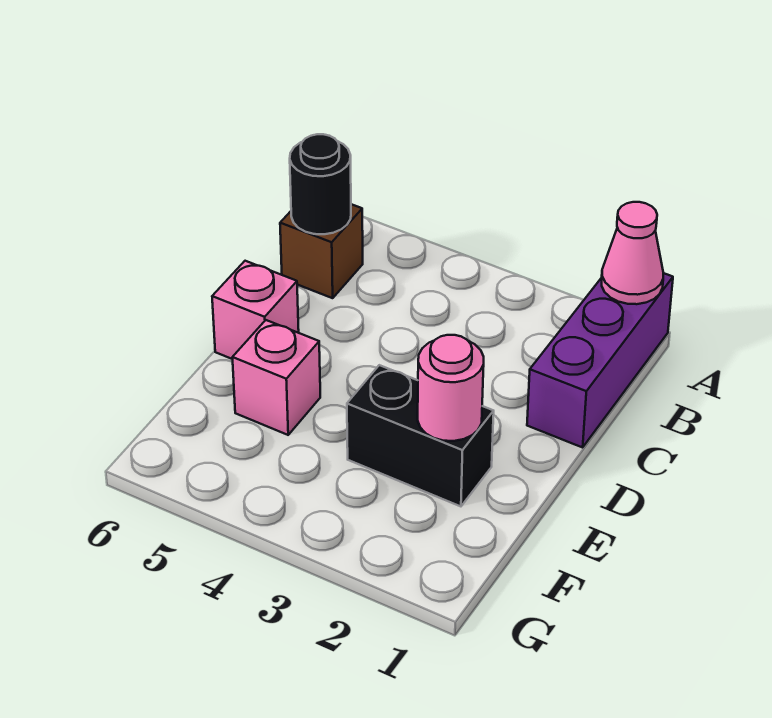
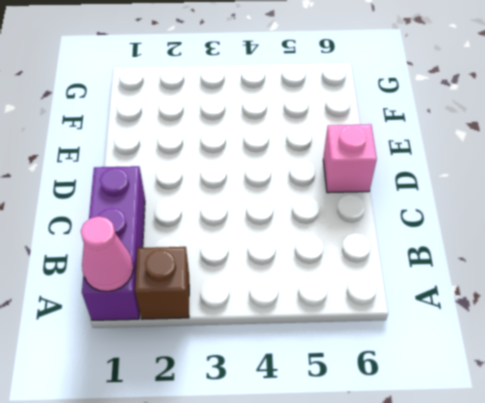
brown brick A2 level 1 -> brown brick B6 level 1
none -> black brick E2:E3 level 1
none -> pink brick E5 level 1

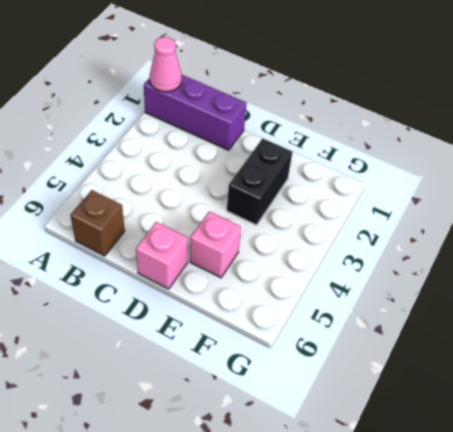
none -> black round brick B6 level 2
none -> pink round brick E2 level 2

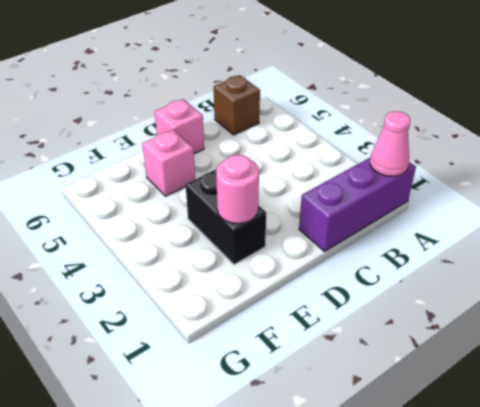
none -> black round brick B6 level 2

